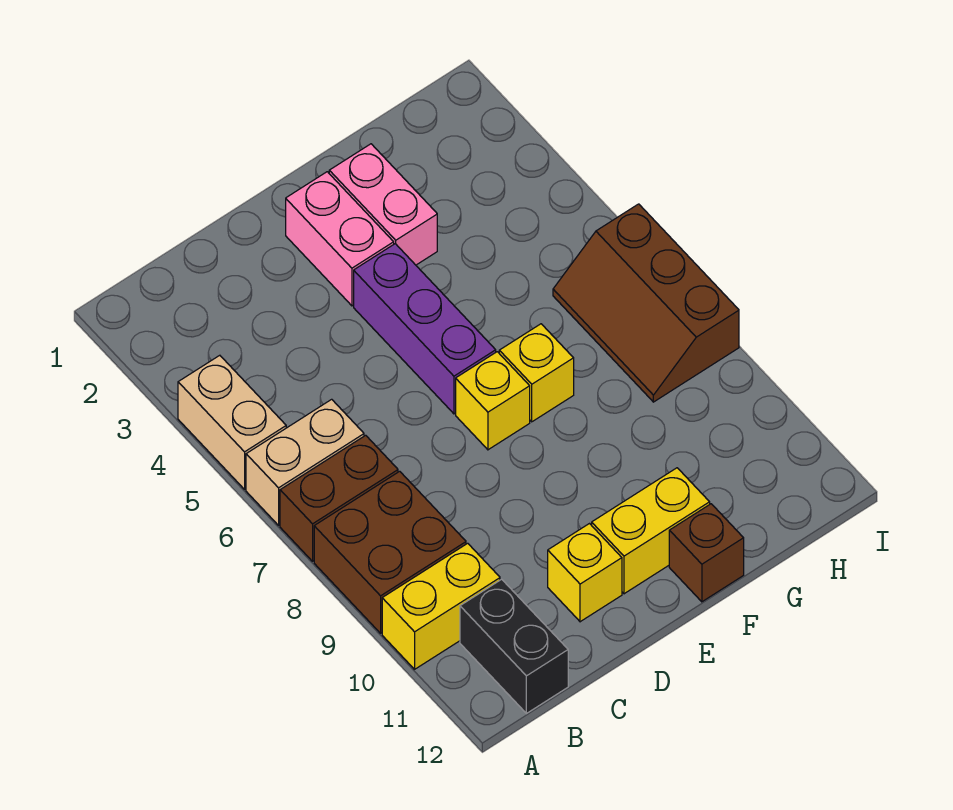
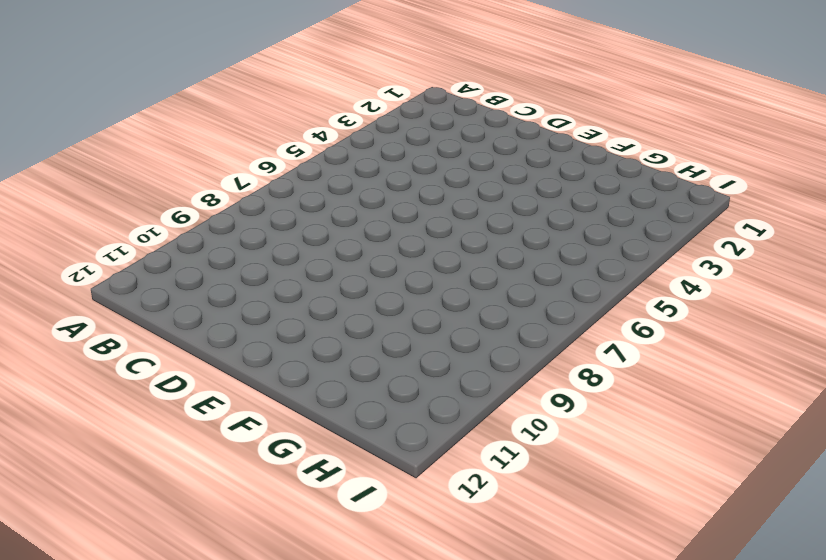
none -> tan brick A4:A5 level 1
none -> tan brick A6:B6 level 1
none -> brown brick A7:B7 level 1

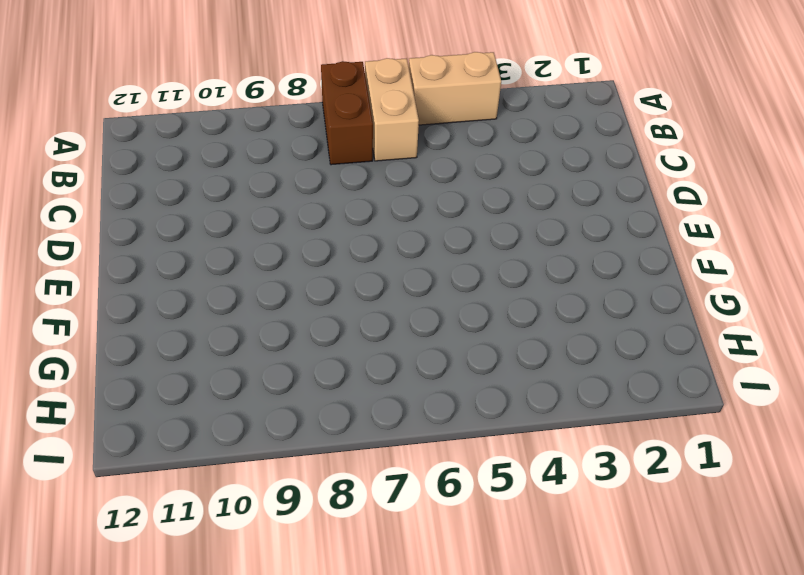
none -> brown brick A8:B9 level 1
none -> yellow brick A10:B10 level 1
none -> black brick B11:B12 level 1

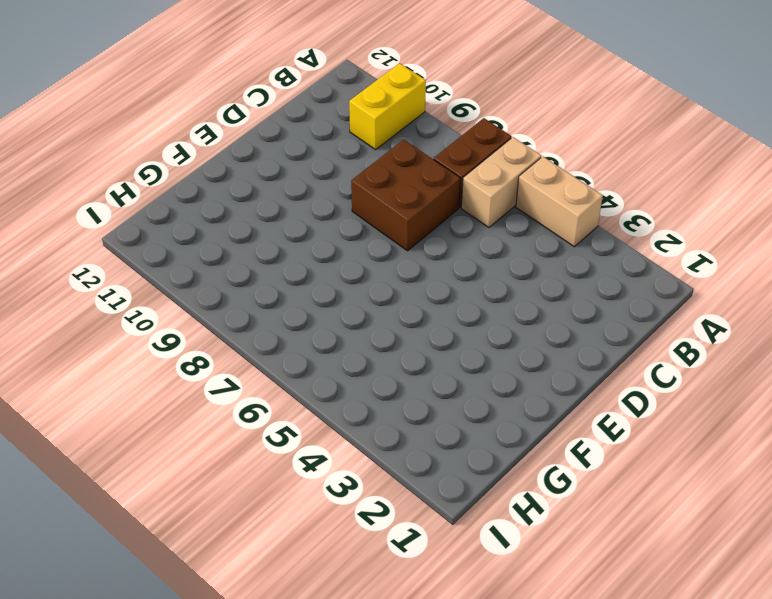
brown brick C7:D8 level 1 -> brown brick A8:B9 level 1
none -> black brick B11:B12 level 1
none -> yellow brick D11 level 1
none -> pink brick E2:E3 level 1

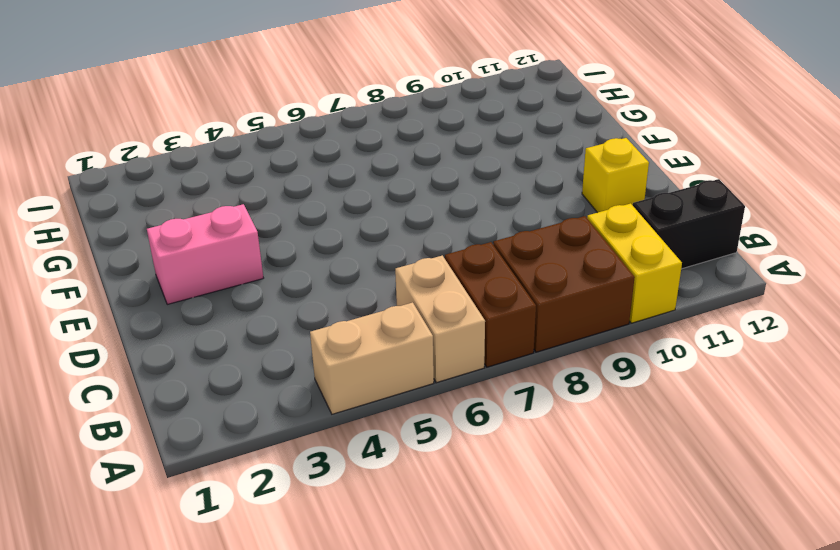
none -> purple brick E4:E6 level 1
none -> yellow brick E7 level 1
none -> yellow brick E11:F11 level 1

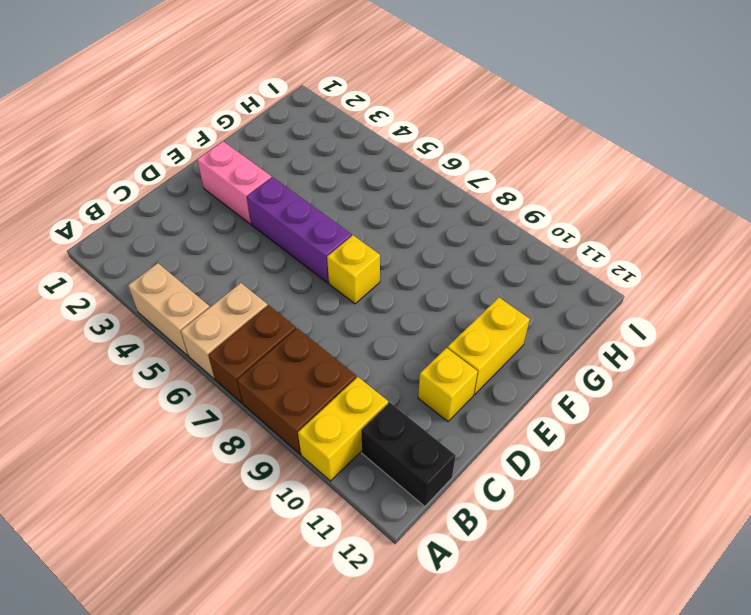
none -> pink brick F2:F3 level 1
none -> yellow brick F7 level 1
none -> brown brick F12 level 1

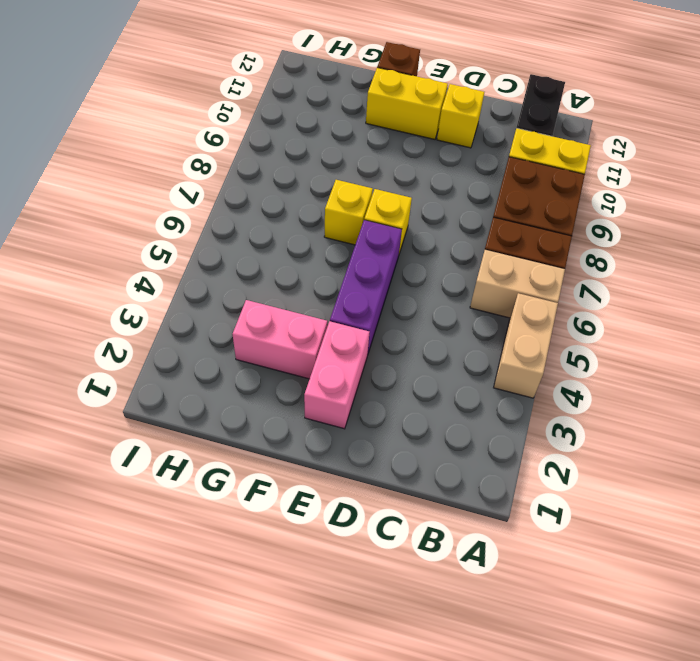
pink brick F3:G3 level 1 -> pink brick F2:F3 level 1
none -> brown slope H6:I8 level 1 top I

